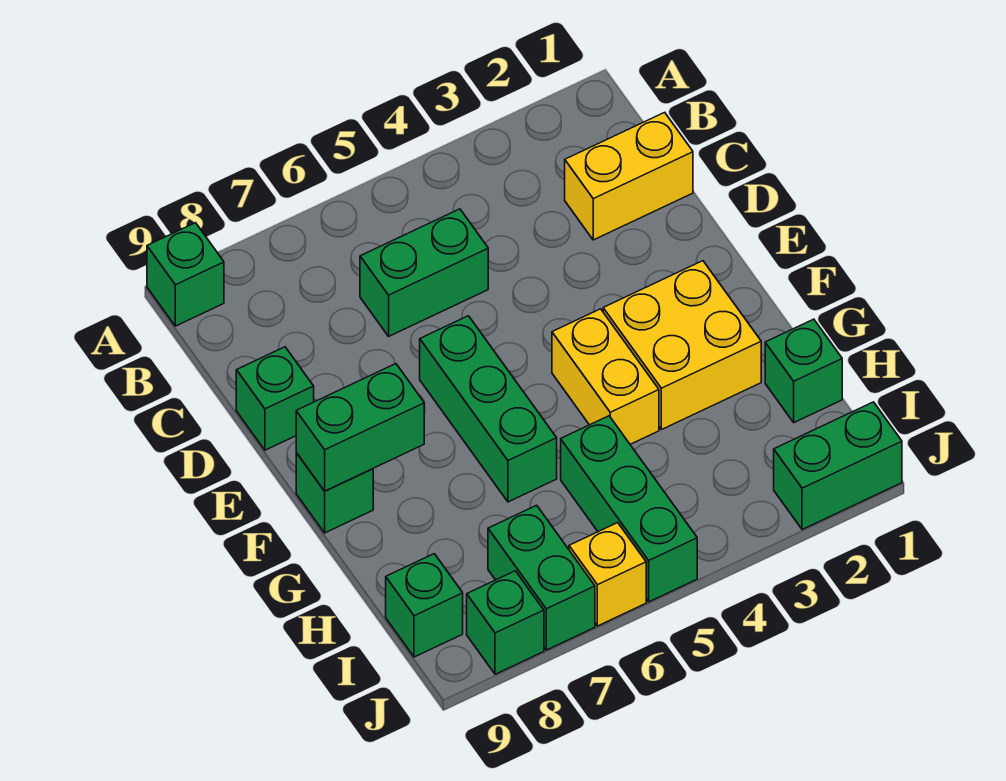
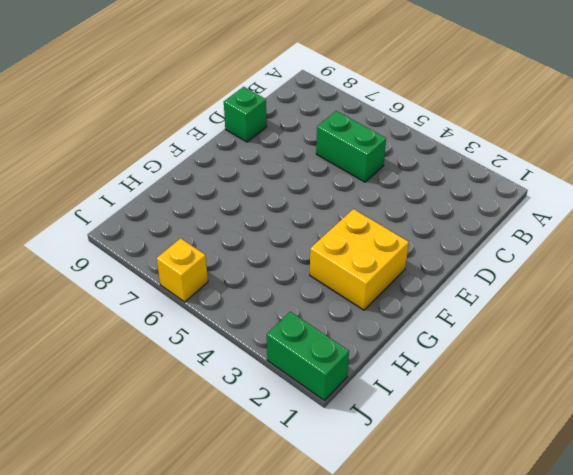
none -> green brick A9 level 1
none -> yellow brick C1:C2 level 1
none -> green brick E6:G6 level 1

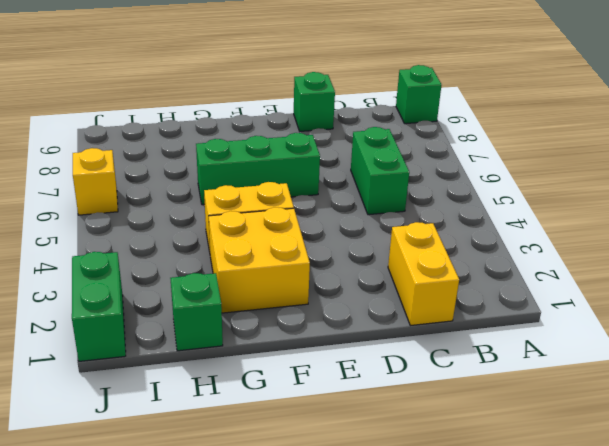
none -> green brick F9 level 1
none -> green brick H5:J5 level 1
none -> green brick I7:J7 level 1

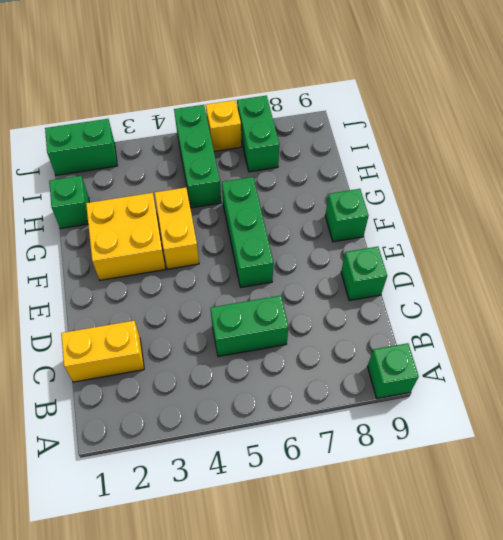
none -> green brick I9 level 1
none -> green brick J8 level 1
none -> green brick F8:F9 level 2

